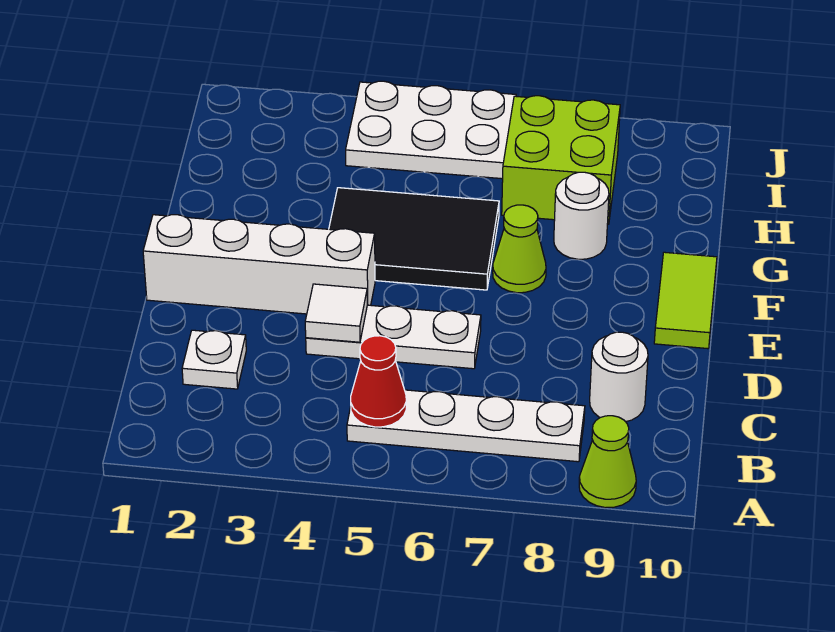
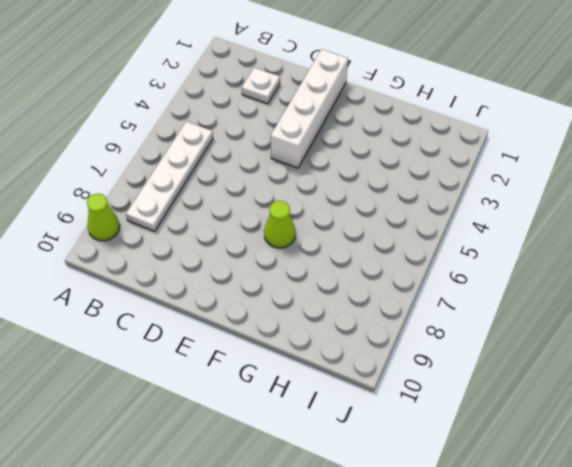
none -> white round brick C9 level 1
none -> white plate D4:D6 level 1
none -> lime tile E10:F10 level 1

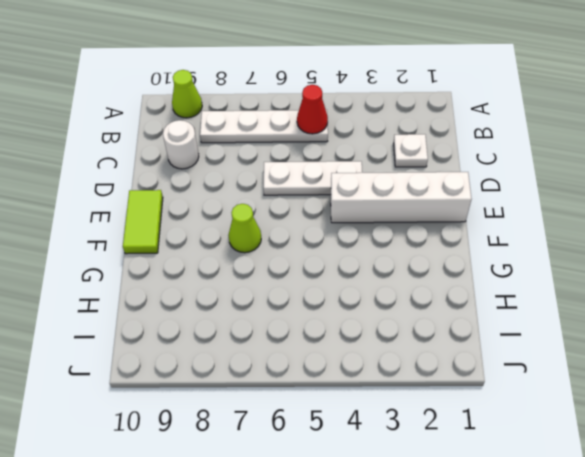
none -> black tile F4:G6 level 1
none -> white round brick G8 level 1
none -> lime brick H7:I8 level 1

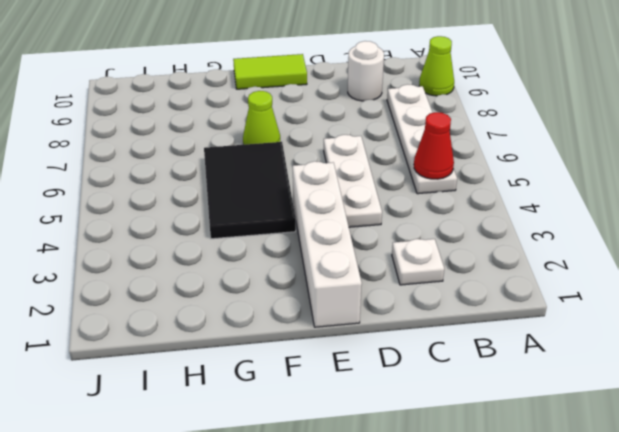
none -> white round brick G8 level 1
none -> lime brick H7:I8 level 1
none -> white plate I4:J6 level 1

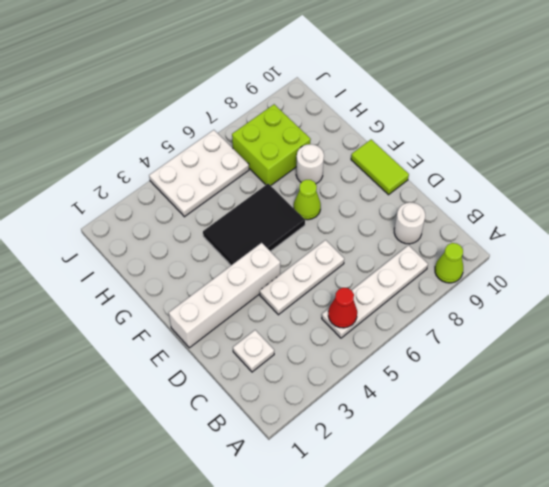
none -> white tile D4 level 2

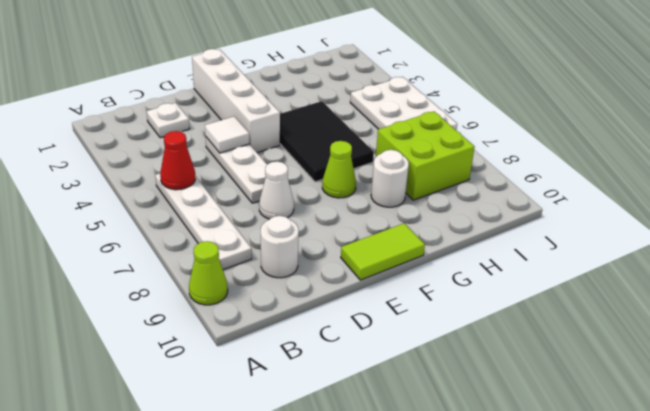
white cone D7 level 1 -> none

